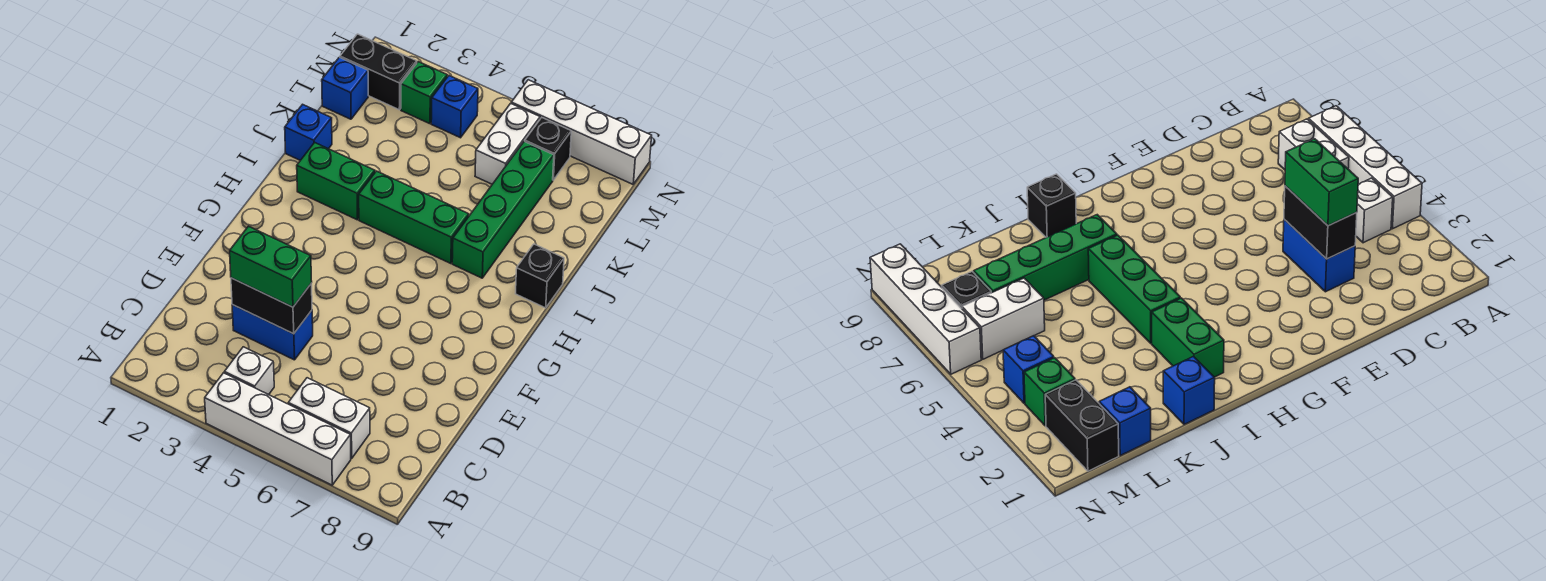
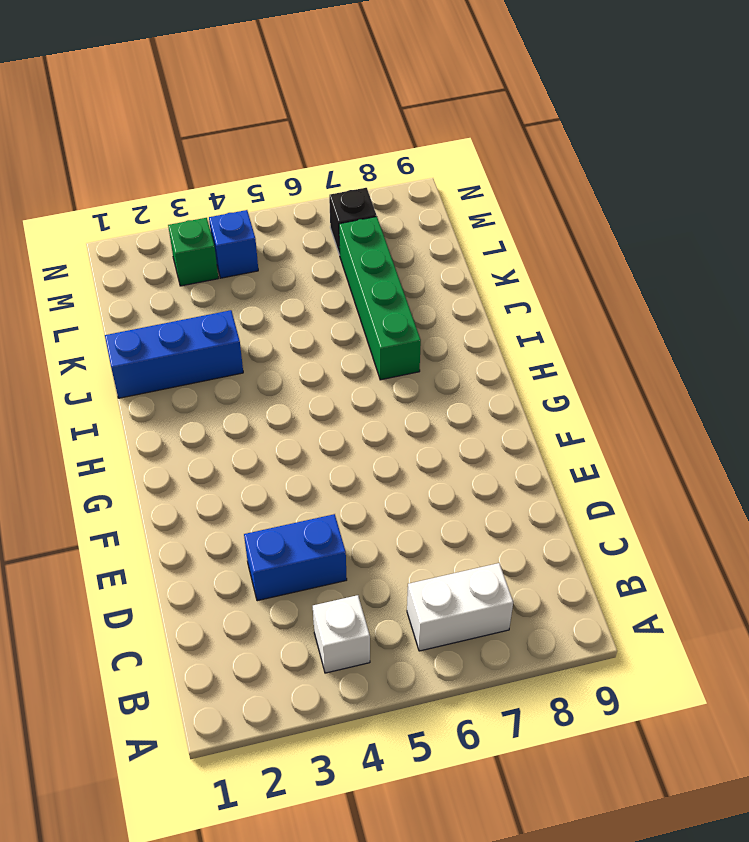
blue brick J1:J3 level 1 -> blue brick J1 level 1
none -> white brick A4:A7 level 1
none -> green brick I2:I3 level 1
none -> green brick I4:I6 level 1

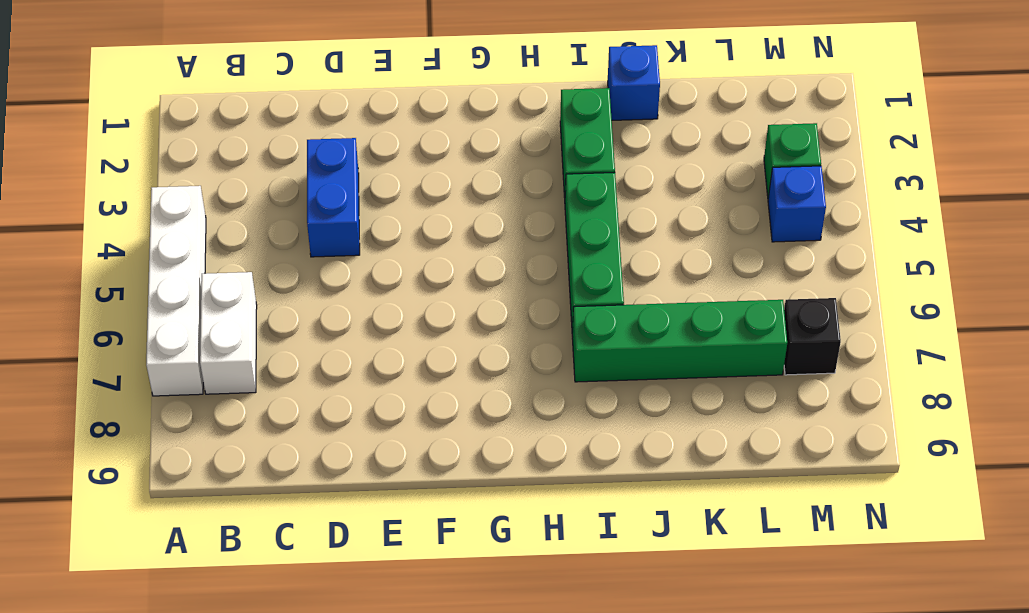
none -> white brick B4 level 1
none -> black brick I9 level 1
none -> blue brick L1 level 1

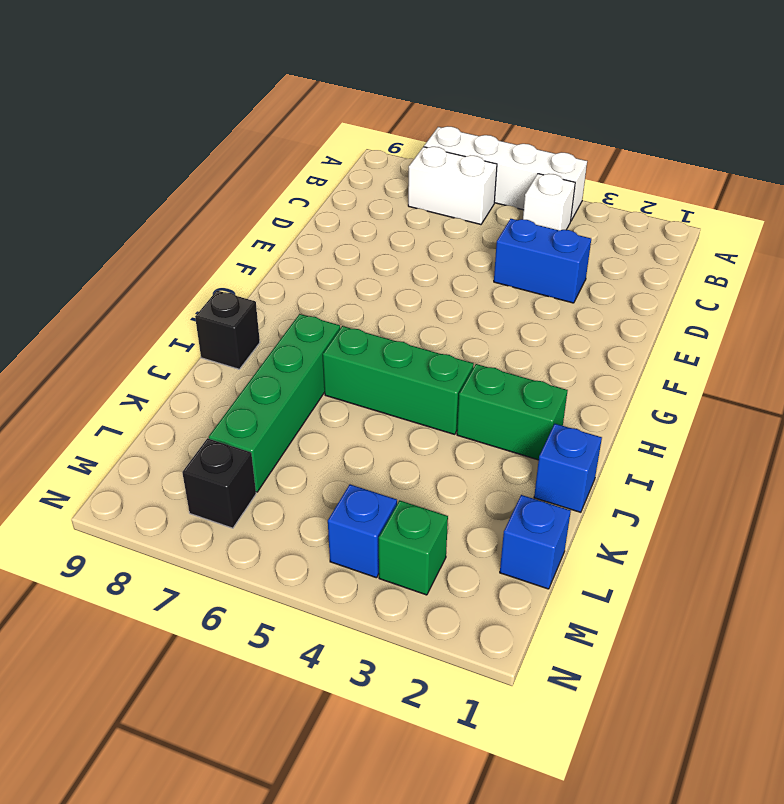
none -> white brick L6:M6 level 1
none -> black brick M1:M2 level 1
none -> white brick N6:N9 level 1

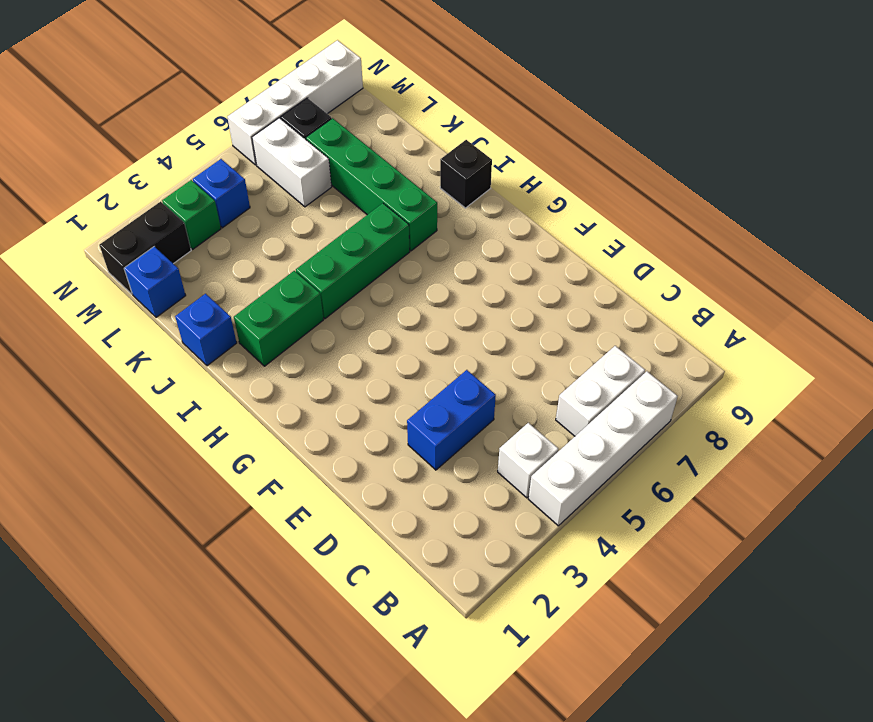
none -> black brick D3:D4 level 2
none -> green brick D3:D4 level 3

